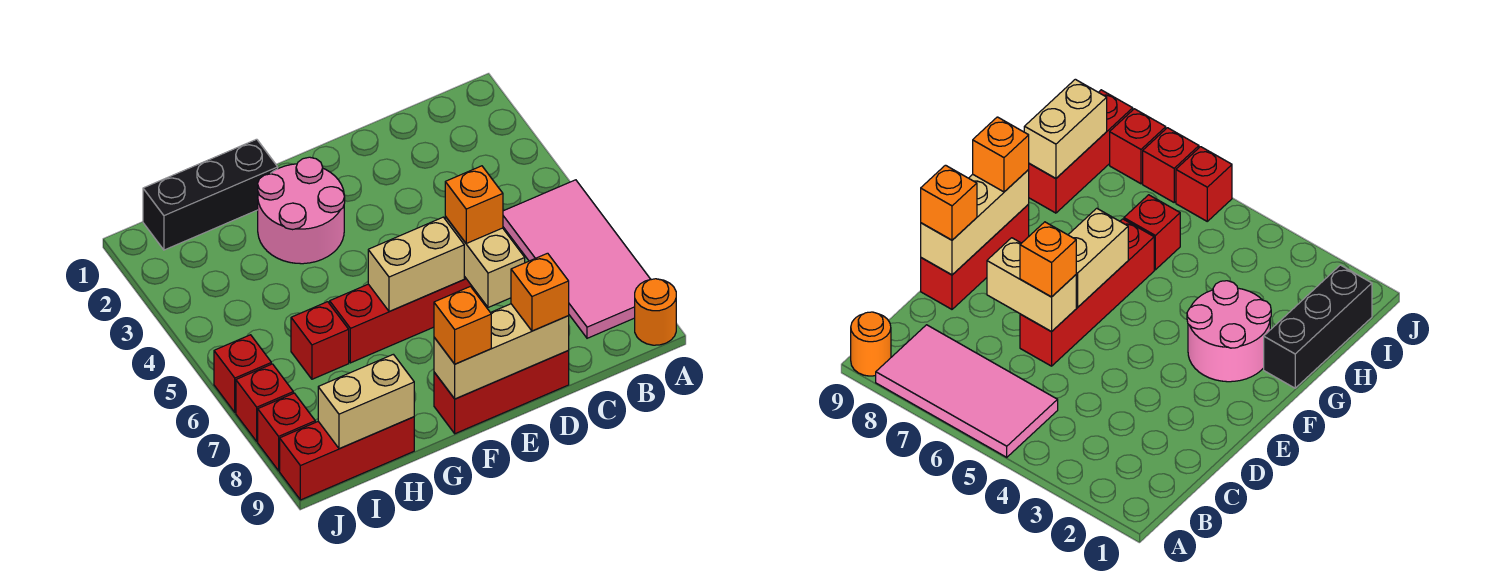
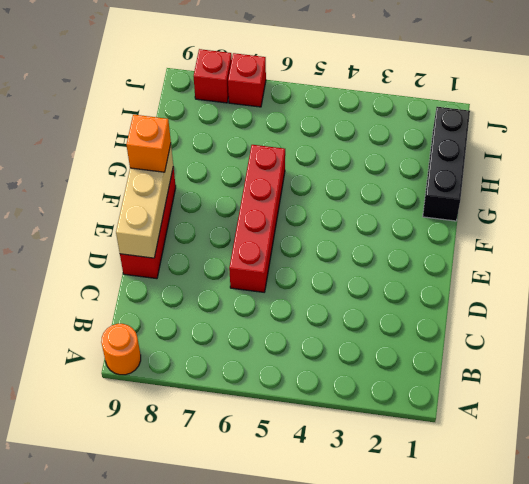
none -> pink tile A5:B8 level 1
none -> pink round brick F2:G3 level 1
none -> red brick H6 level 1

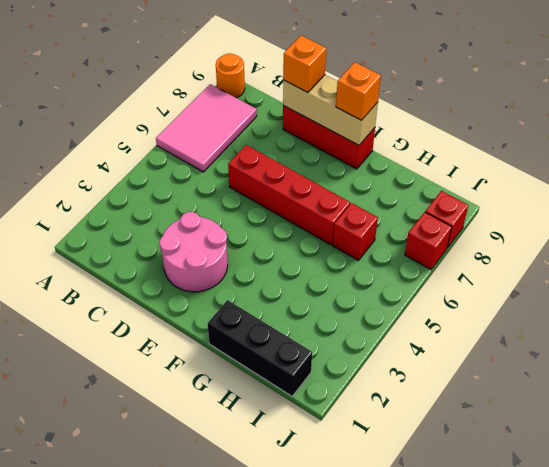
pink tile A6:B8 level 1 -> pink tile A5:B8 level 1
pink round brick D2:E3 level 1 -> pink round brick F2:G3 level 1
none -> red brick H9:J9 level 1
none -> red brick J6 level 1
none -> tan brick D6:D7 level 2

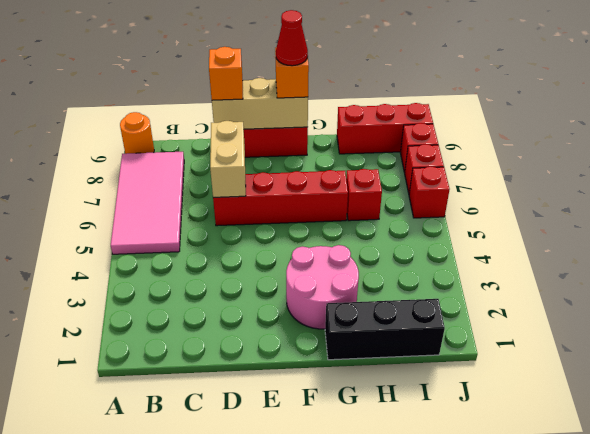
red cone F9 level 4 -> none
none -> tan brick E6:F6 level 2
none -> tan brick H9:I9 level 2
none -> orange brick D6 level 3

